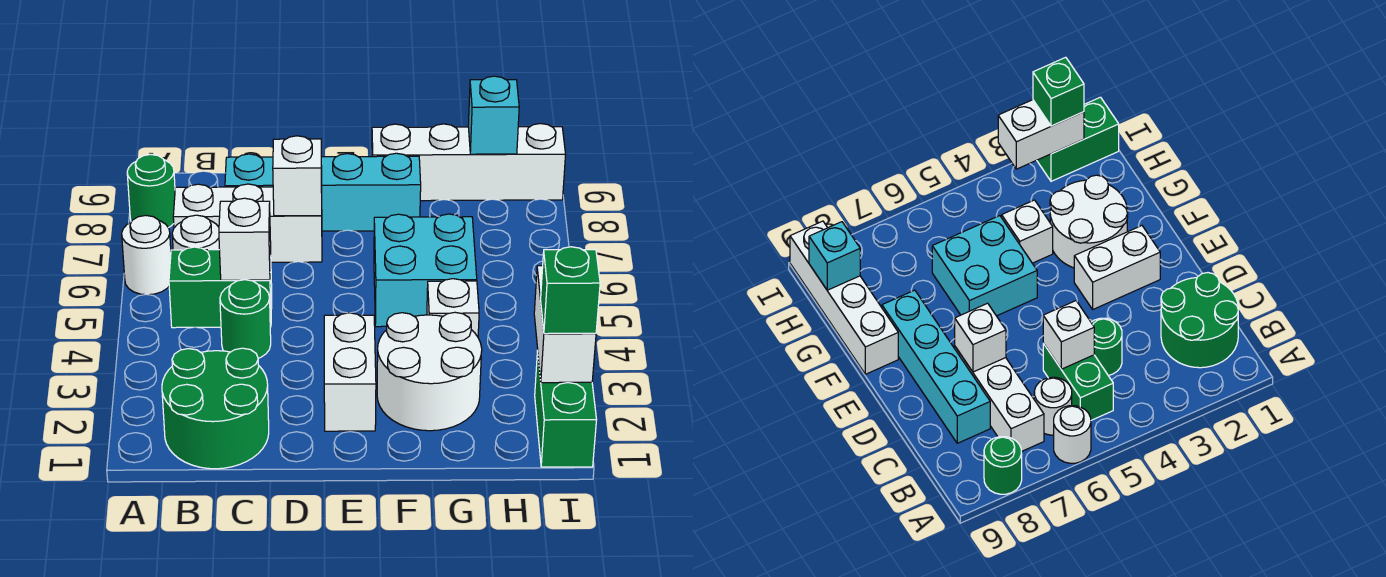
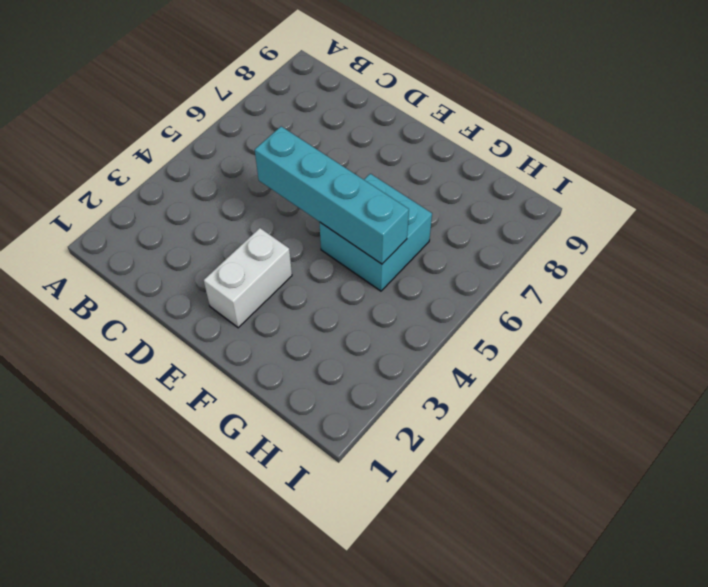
cyan brick D5:G5 level 2 -> cyan brick C8:F8 level 1
none -> white round brick A6 level 1
none -> green round brick A8 level 1
none -> green round brick B1:C2 level 1

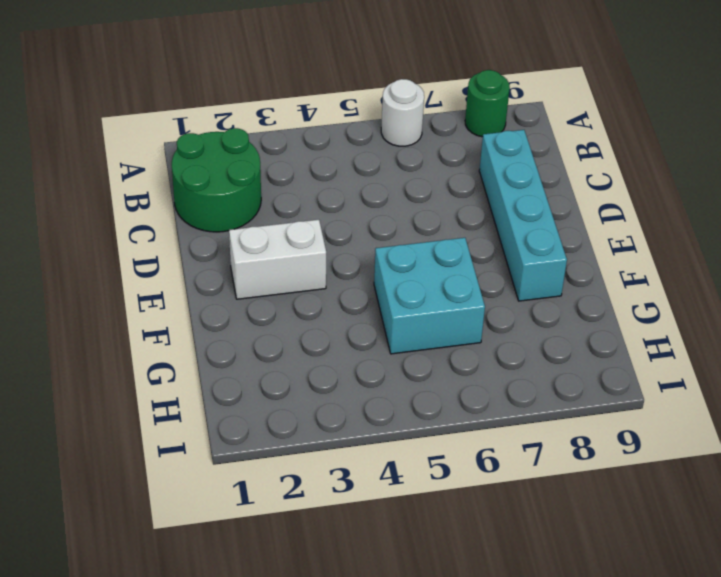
none -> green brick B5:C5 level 1
none -> white round brick B6 level 1
none -> white brick B7:D7 level 1

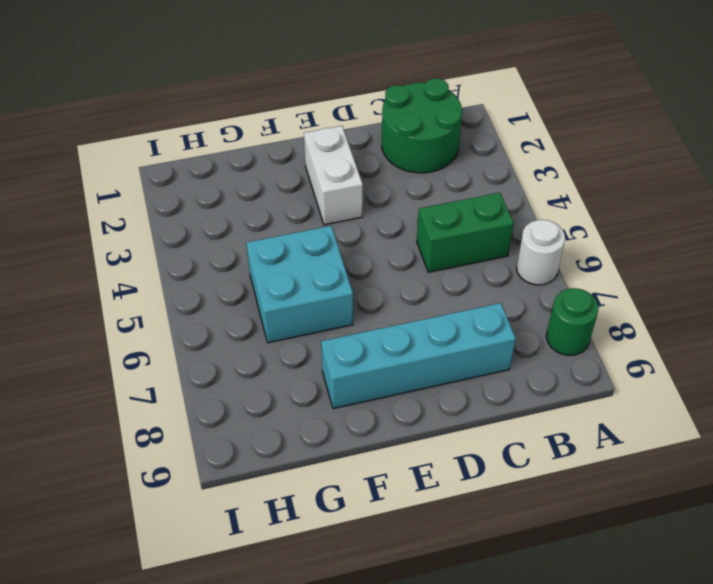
none -> white round brick B6 level 1
none -> white brick B7:D7 level 1
none -> green round brick C4 level 1

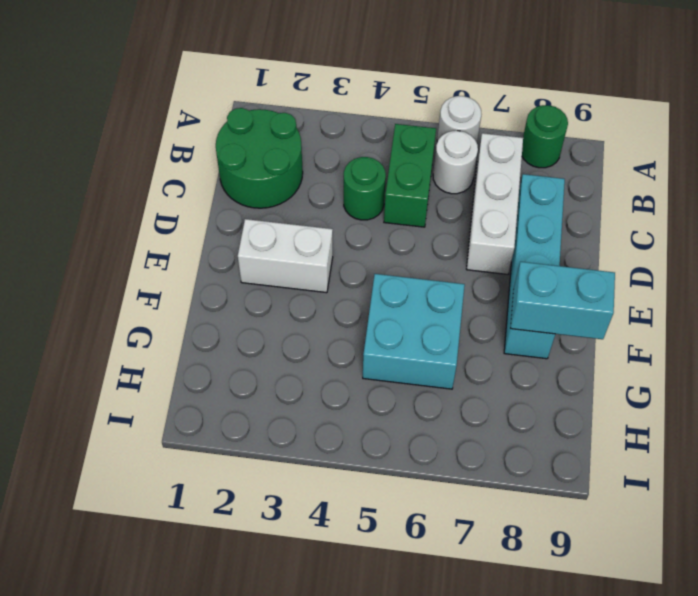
cyan brick F8:F9 level 2 -> none
none -> white round brick F2:G3 level 1
none -> white brick F9:I9 level 1
none -> white brick G4 level 1

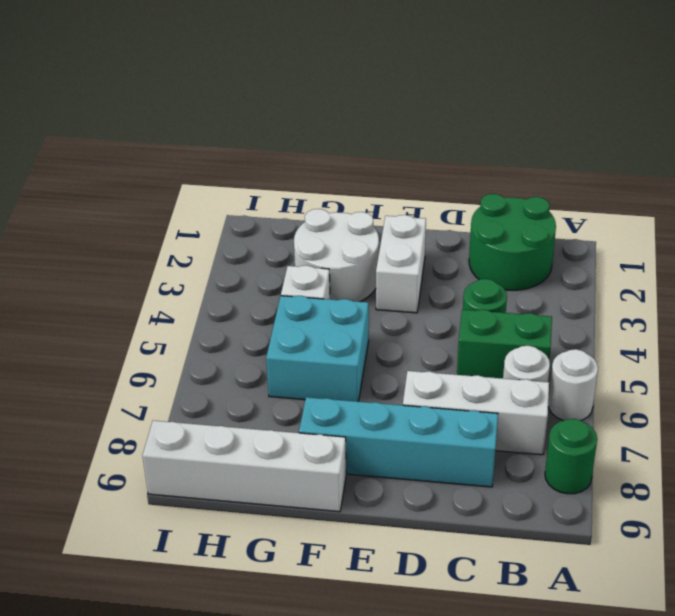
none -> green brick I1:I2 level 1
none -> white brick C5 level 2
none -> white brick D7 level 2

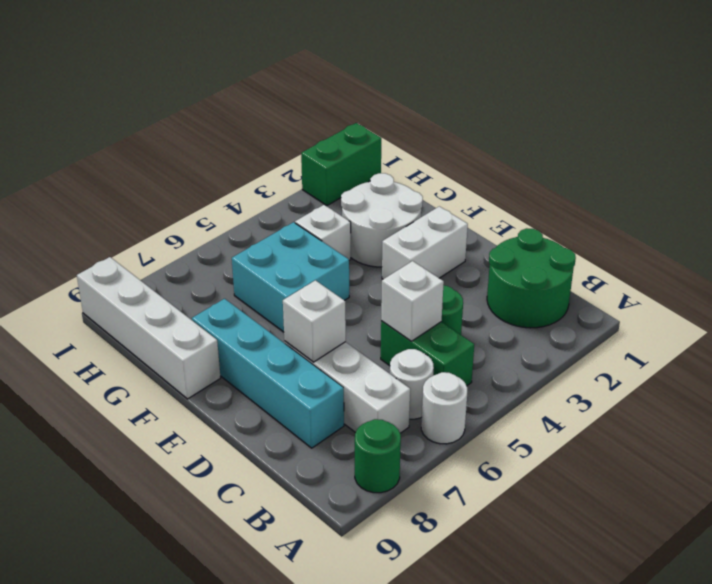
none -> cyan brick H9 level 2
none -> white brick I2:I3 level 2
none -> green brick I2 level 3

